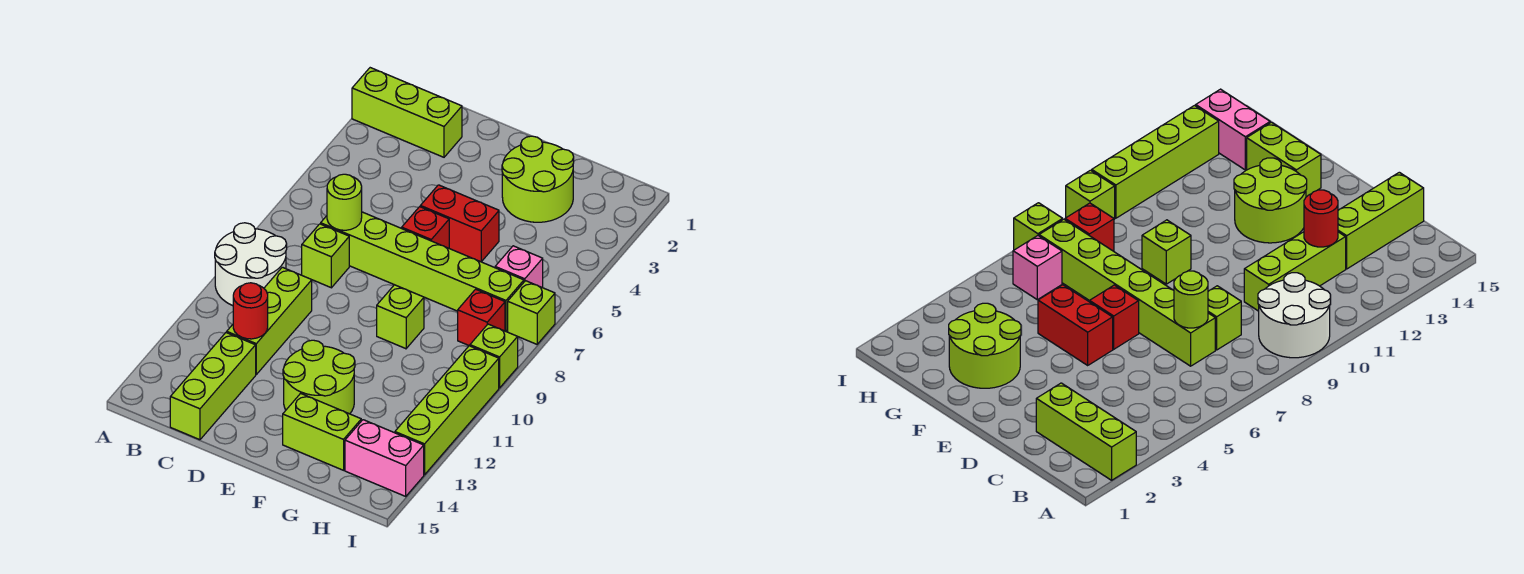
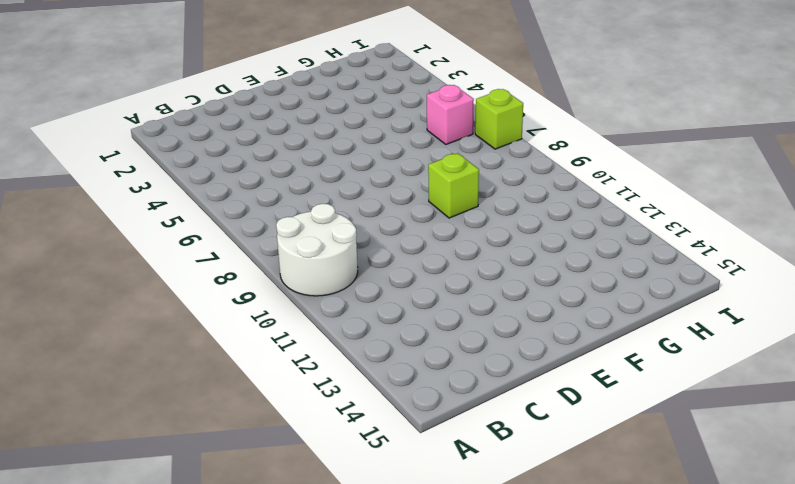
none -> lime brick A2:C2 level 1
none -> lime brick C7:H7 level 1
none -> lime brick C8 level 1

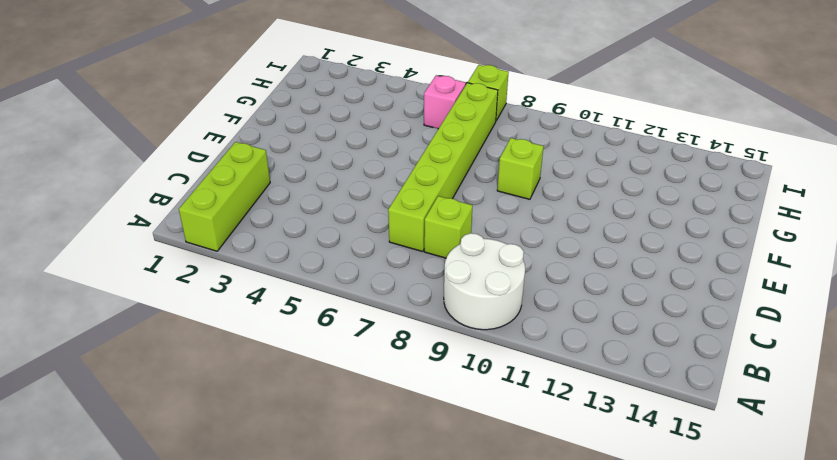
none -> lime brick C10:C12 level 1
none -> lime brick C13:C15 level 1
none -> red brick E5:F5 level 1

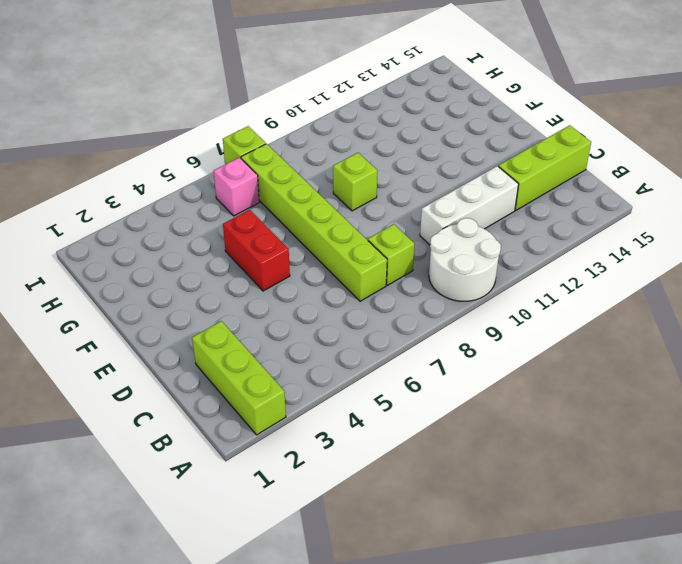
white brick C10:C12 level 1 -> lime brick C10:C12 level 1
none -> red brick E6 level 1
none -> lime round brick E12:F13 level 1
none -> lime round brick F2:G3 level 1

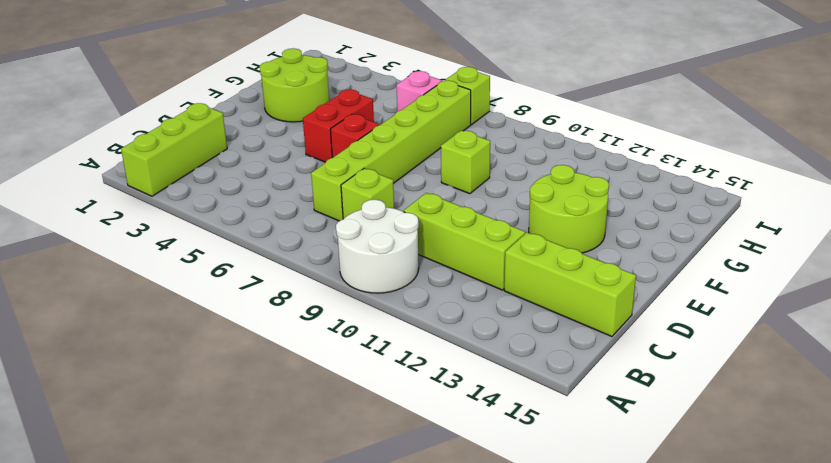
none -> lime brick F14:G14 level 1
none -> red brick H8 level 1
none -> pink brick H14:I14 level 1

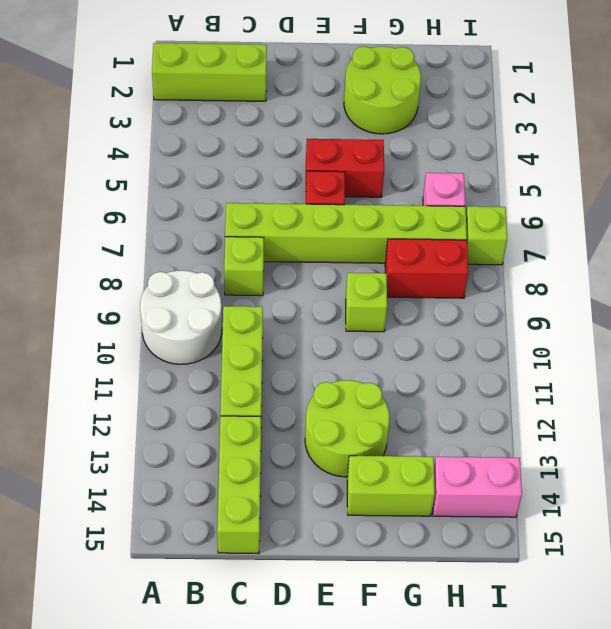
red brick G8:H8 level 1 -> red brick H8 level 1
none -> lime brick I9 level 1
none -> lime brick I10:I13 level 1
none -> lime round brick C7 level 2

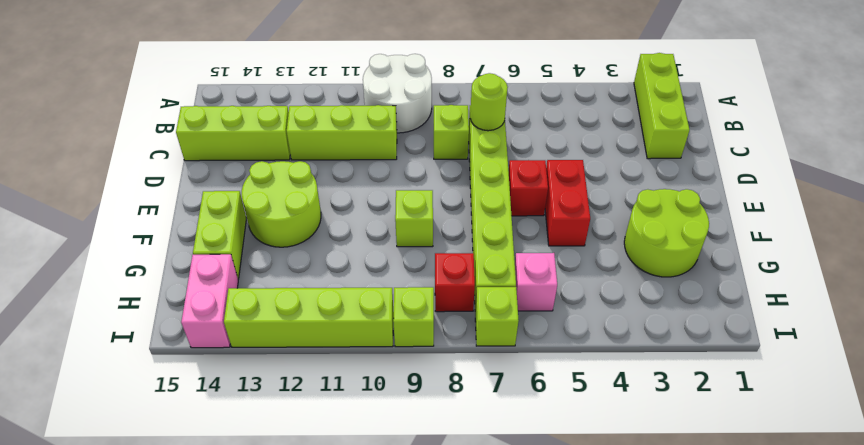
none -> red round brick C12 level 2

